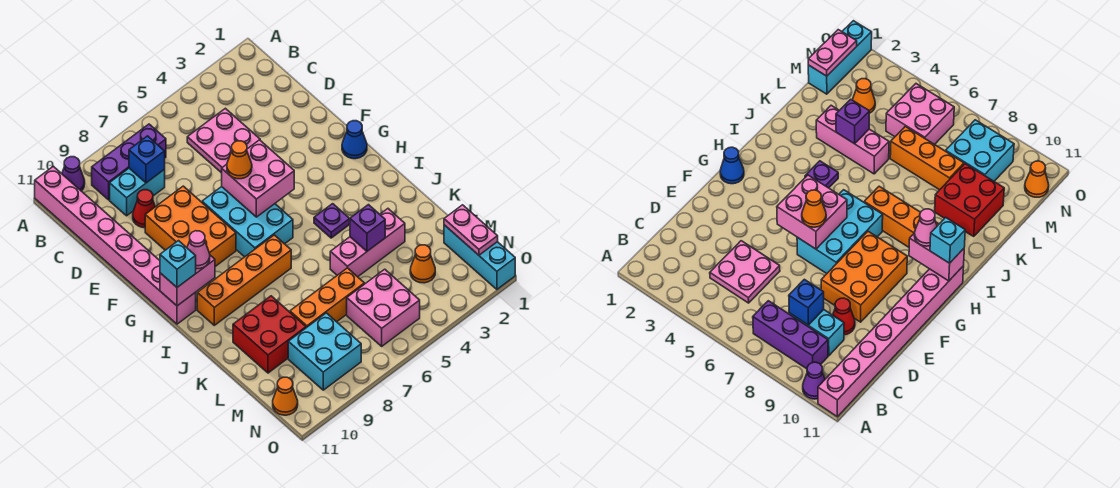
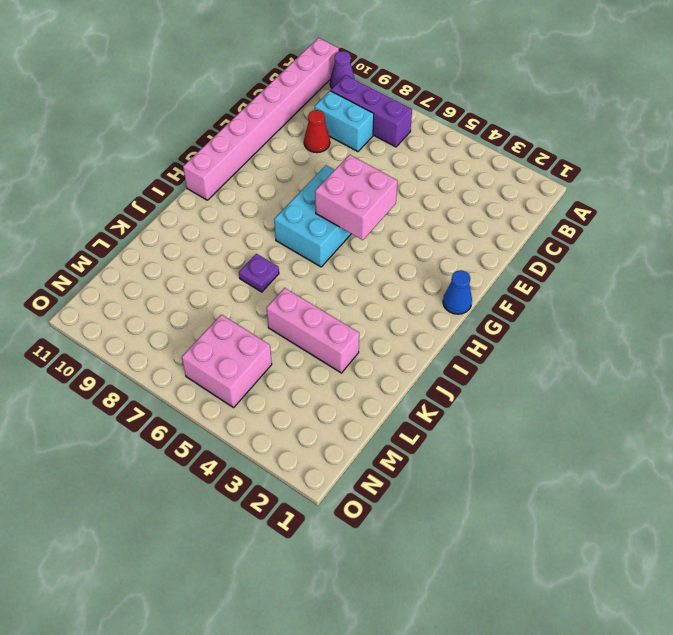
purple plate J7 level 1 -> purple plate I4 level 1
none -> pink plate C4:D5 level 1
none -> orange brick E8:G9 level 1
none -> orange brick I7:I10 level 1

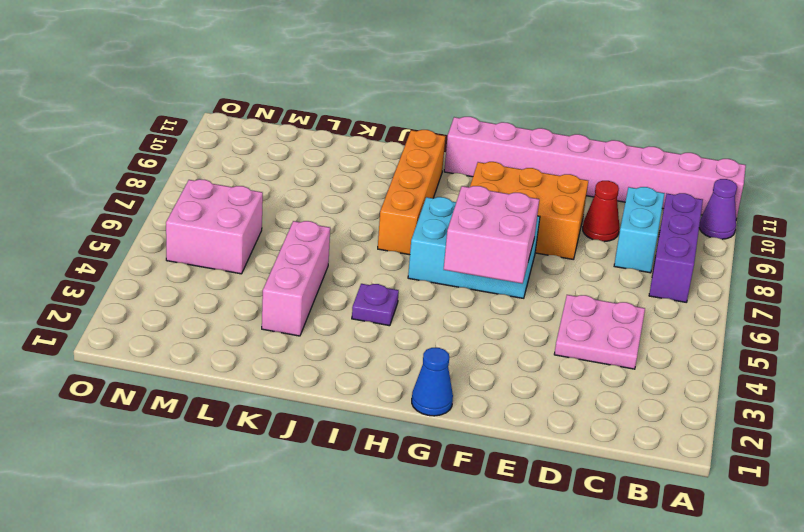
none -> red brick K9:L10 level 1
none -> orange brick L6:L8 level 1
none -> cyan brick M1:O1 level 1

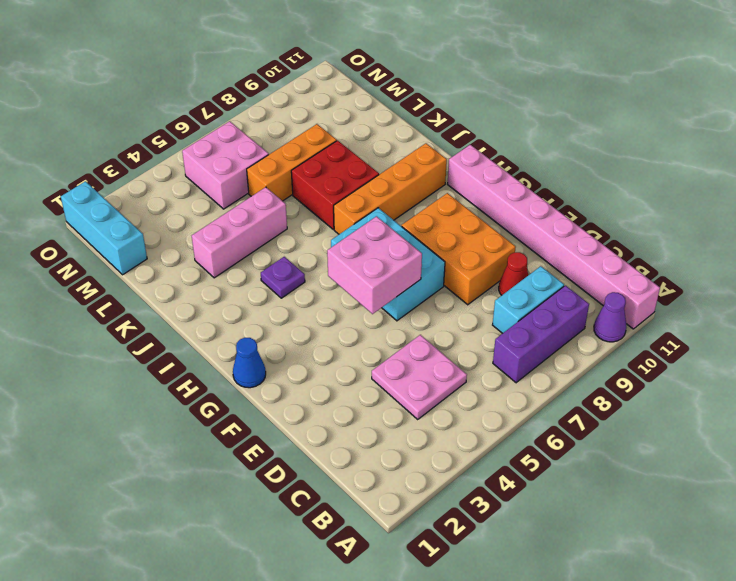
red brick J7:K8 level 1 -> red brick K9:L10 level 1
none -> orange cone M3 level 1
none -> cyan brick M8:N9 level 1
none -> orange cone N11 level 1

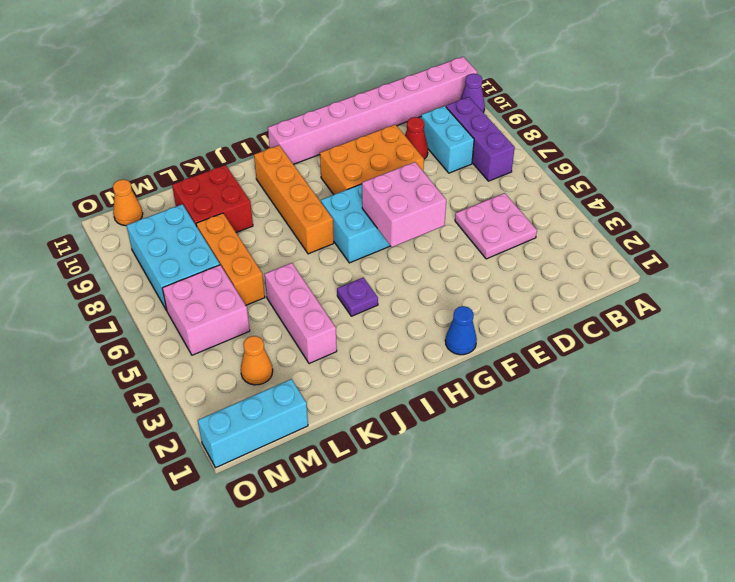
cyan brick M7:N9 level 1 -> cyan brick M8:N9 level 1
none -> blue brick C8 level 2
none -> pink brick H10:H11 level 2
none -> purple brick K4 level 2

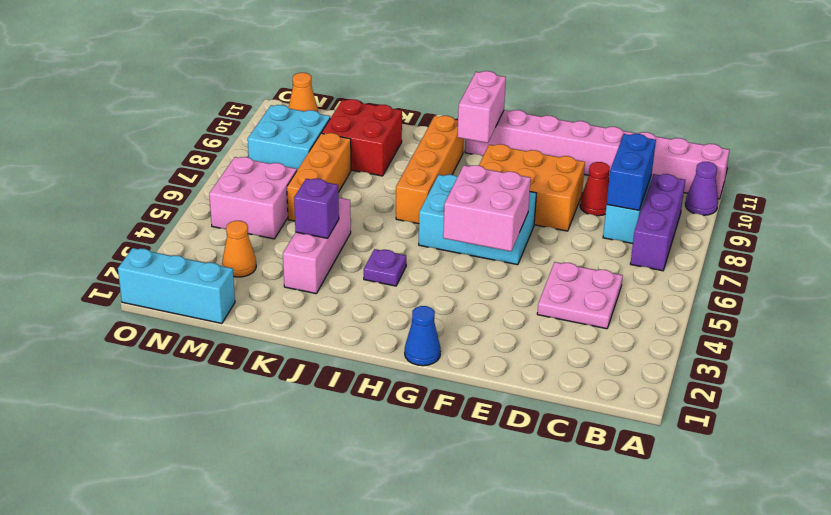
blue brick C8:C9 level 2 -> blue brick C8 level 2
none -> pink plate M1:N1 level 2
none -> orange cone F6 level 3
none -> pink cone H10 level 3

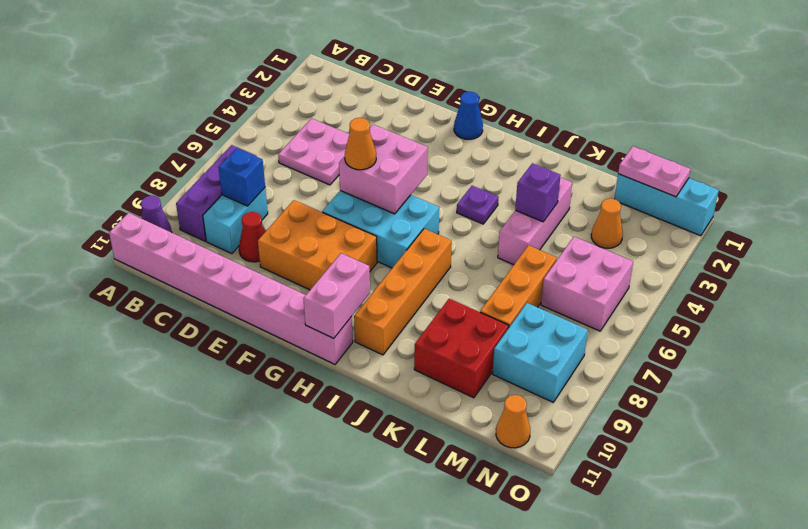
none -> pink cone H10 level 3
none -> cyan brick H11 level 3

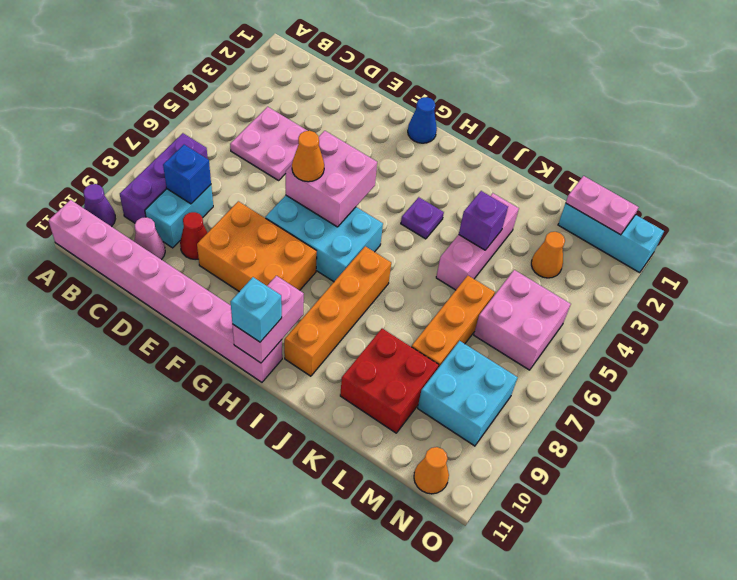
pink cone C10 level 1 -> pink cone H10 level 3

